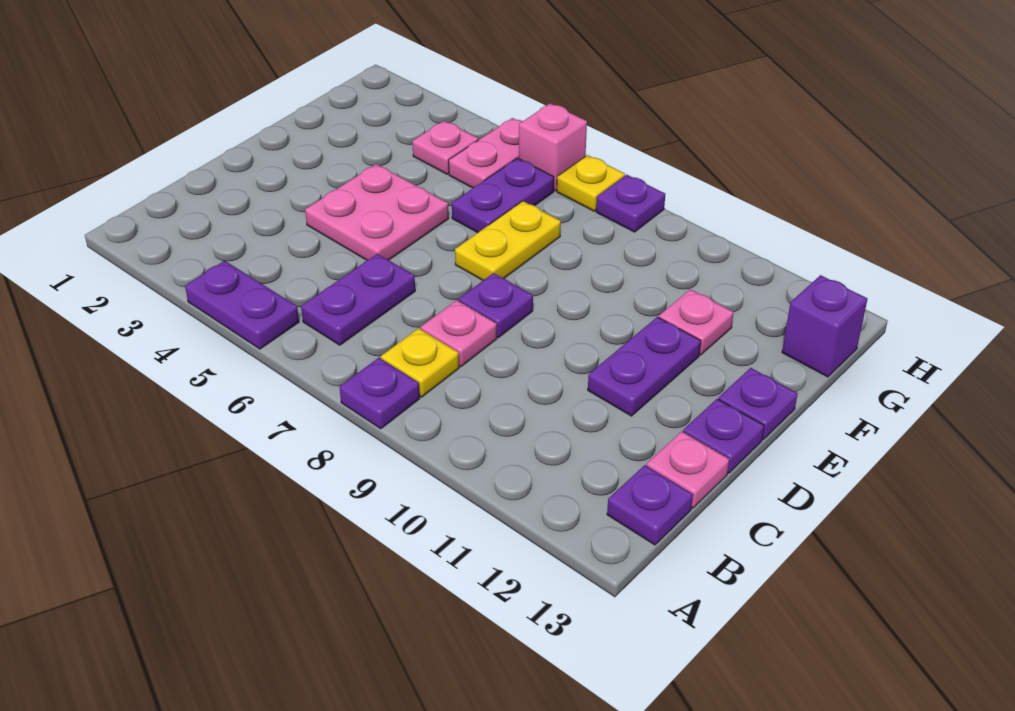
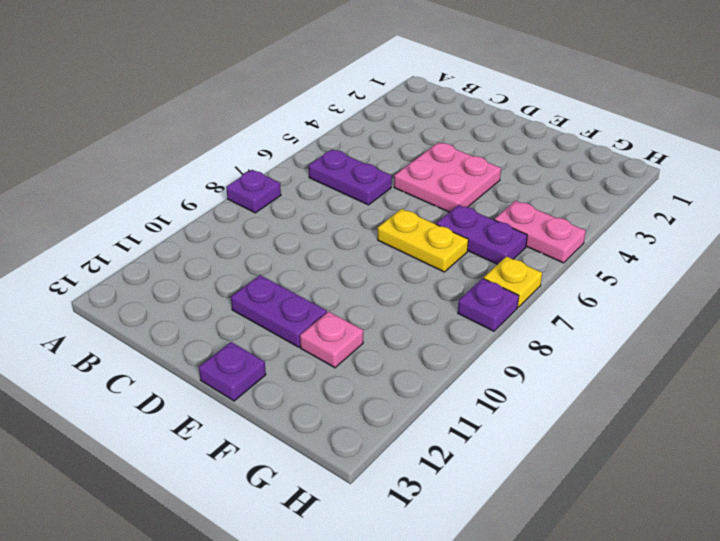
none -> purple plate A4:A5 level 1
none -> yellow plate B8 level 1
none -> purple plate B13 level 1

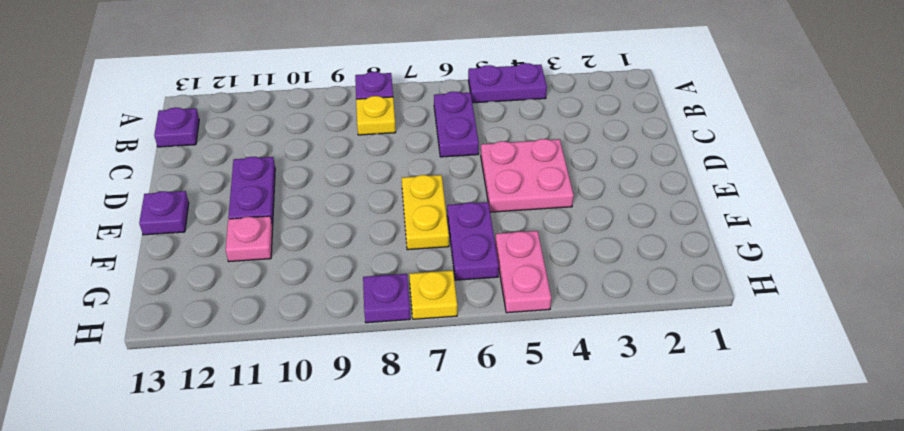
none -> pink plate C8 level 1
none -> pink plate C13 level 1
none -> purple plate D8 level 1

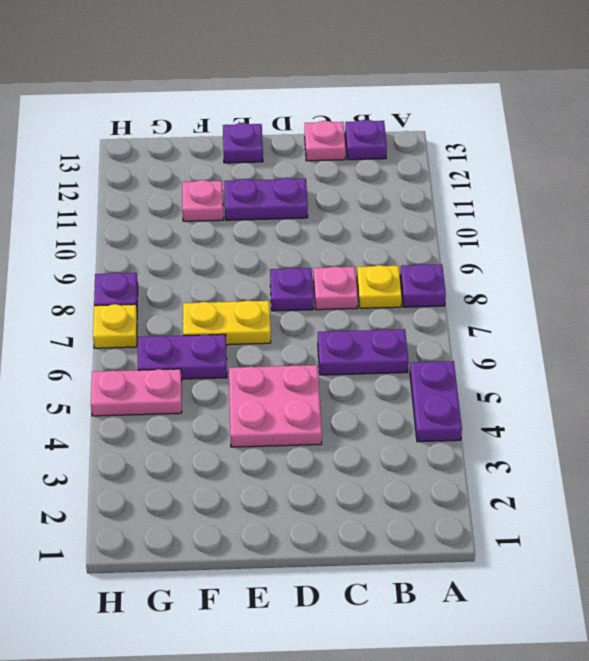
none -> purple plate D13 level 1
none -> pink plate G4 level 1
none -> purple brick G13 level 1

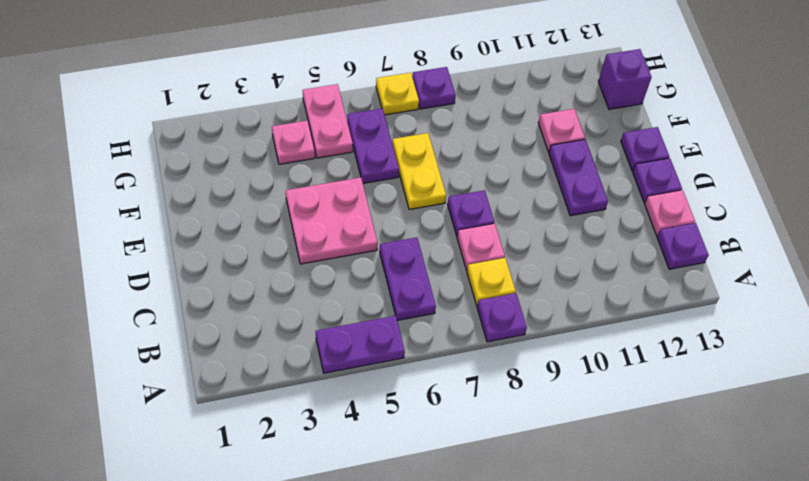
none -> pink brick H6 level 1

